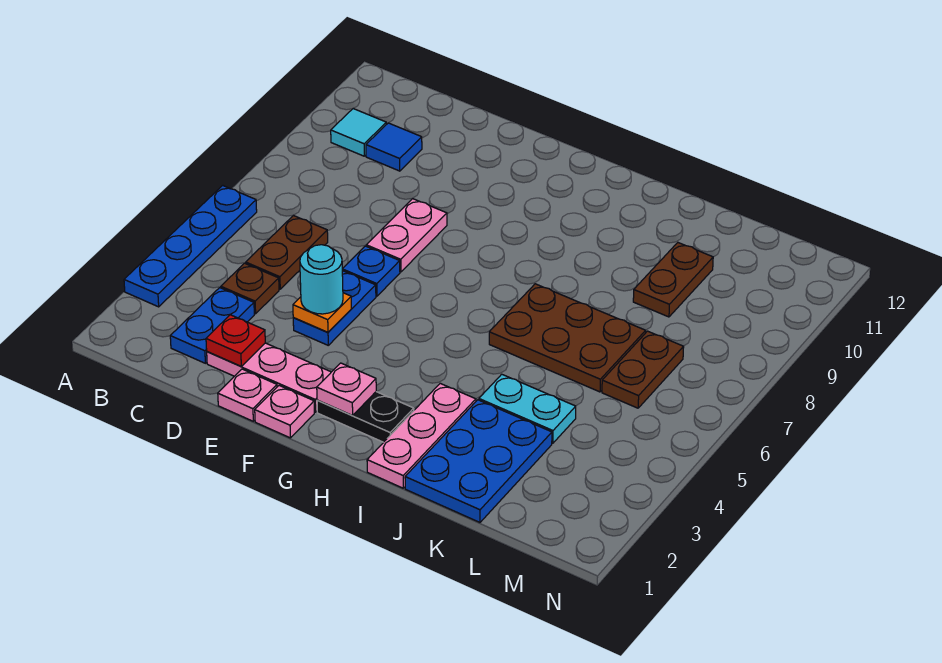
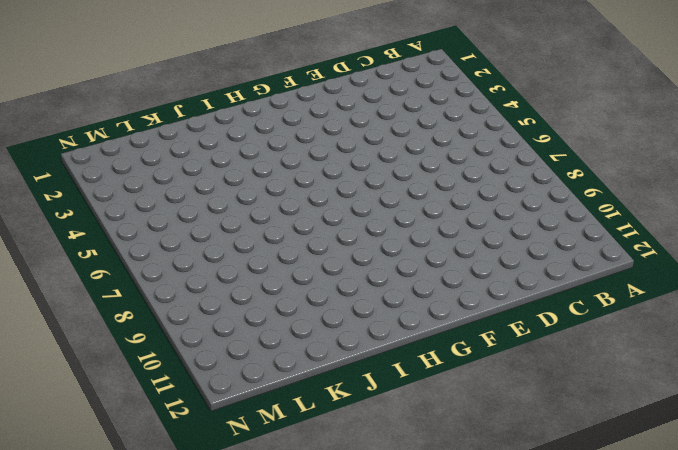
none -> blue plate A3:A6 level 1
none -> cyan tile B10 level 1
none -> blue plate C2:C3 level 1

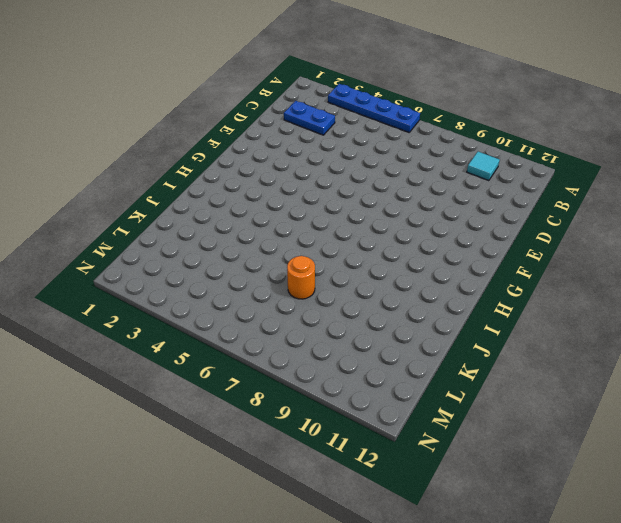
orange round brick K7 level 1 -> brown plate I6:K7 level 1
none -> brown plate C4 level 1
none -> brown plate C5:C6 level 1
none -> blue tile C10 level 1

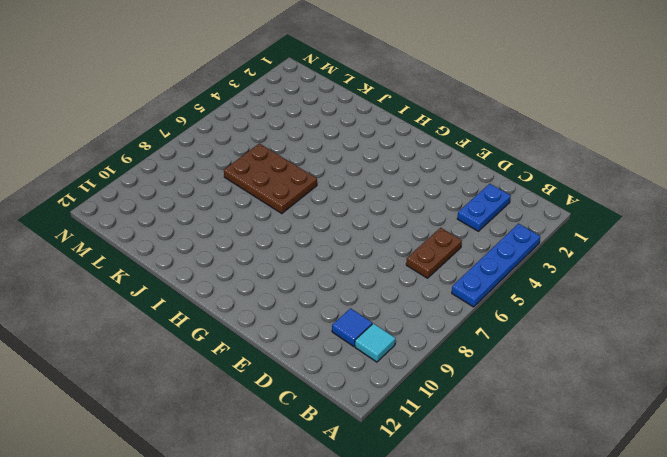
none -> brown plate C4 level 1
none -> pink plate D2:F2 level 1
none -> pink plate E1 level 1

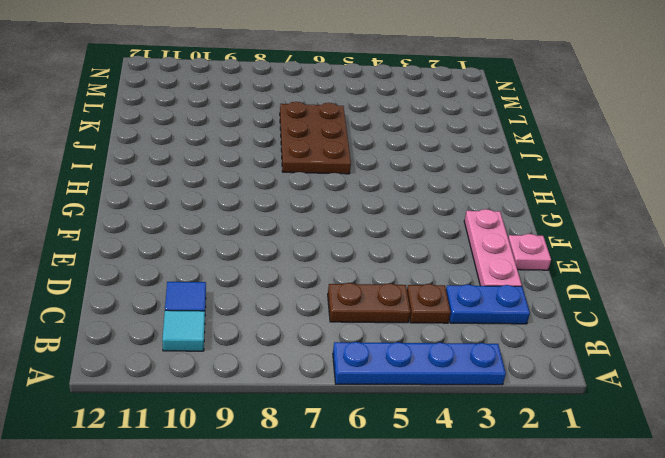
none -> blue plate E4:E5 level 1
none -> blue plate E6 level 1
none -> pink plate E7:E8 level 1

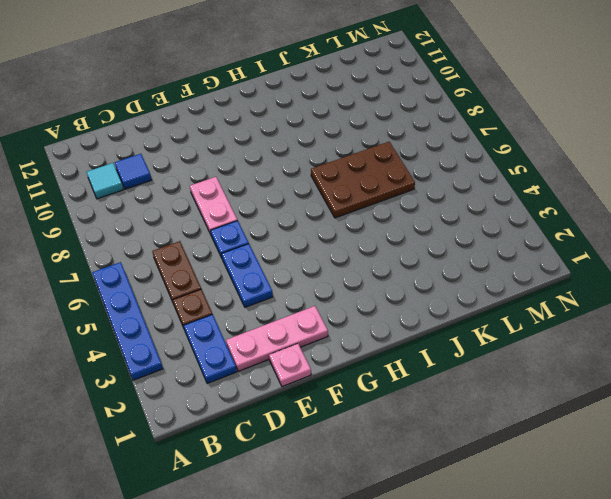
none -> pink plate F1 level 1
none -> black plate G2:H2 level 1
none -> pink plate I1:I3 level 1

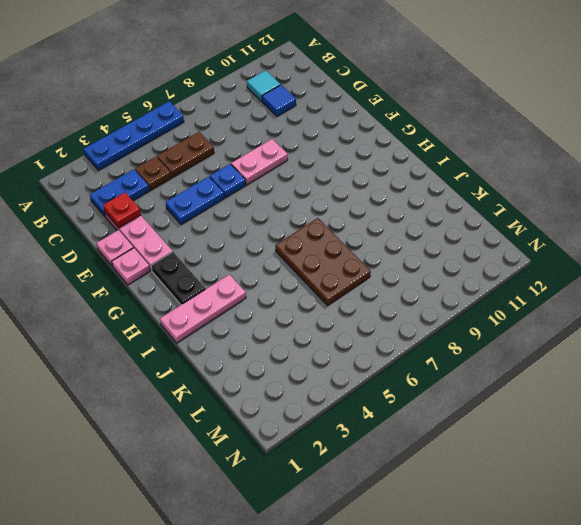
none -> blue plate J1:K3 level 1
none -> cyan plate J4:K4 level 1
none -> brown plate K9:K10 level 1

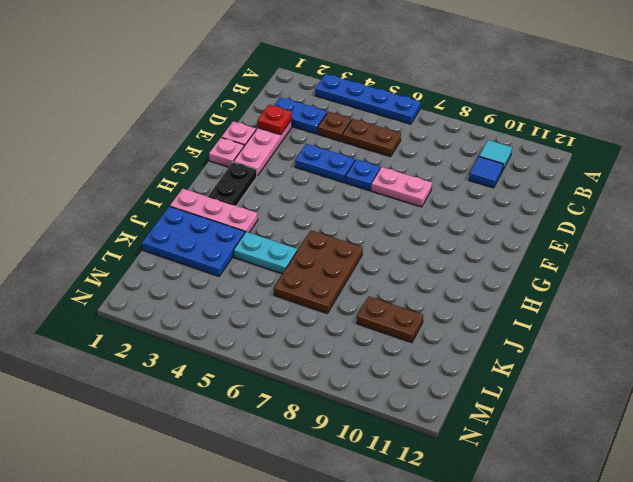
cyan plate J4:J5 level 1 -> cyan plate J4:K4 level 1
none -> brown plate L6:L7 level 1
none -> orange plate E4 level 2
none -> pink plate G2 level 2

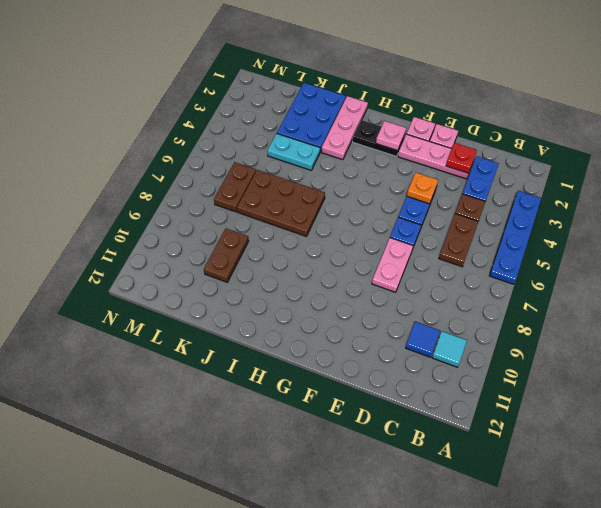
none -> cyan round brick E4 level 3

